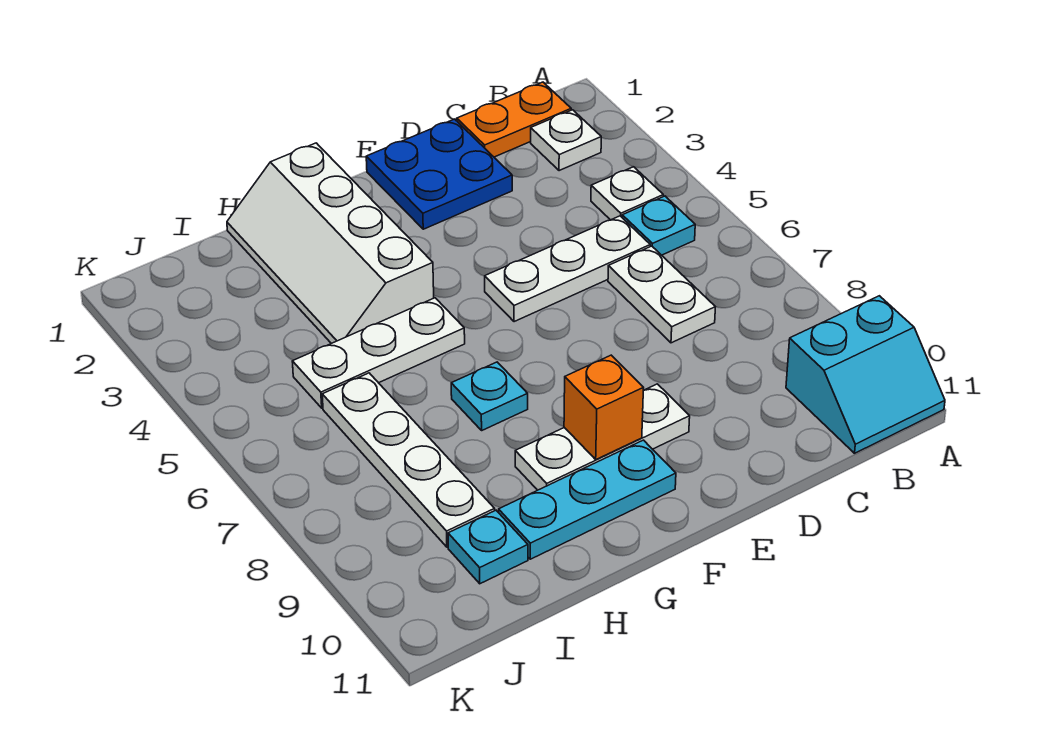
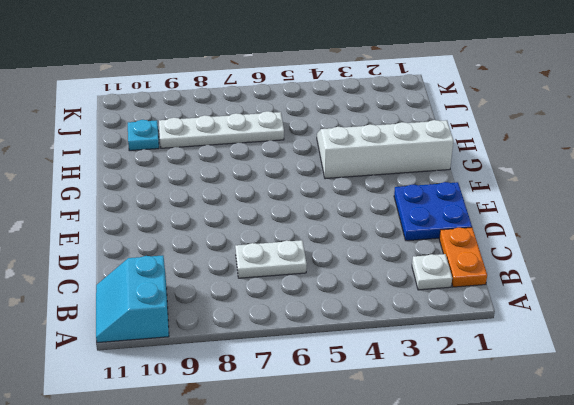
none -> white plate B4 level 1
none -> cyan plate B5 level 1
none -> white plate C5:E5 level 1

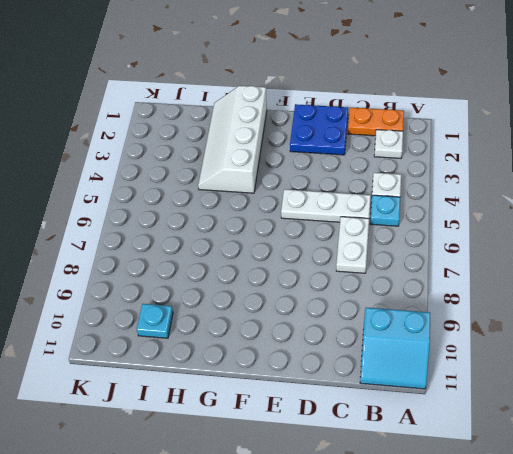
none -> white plate E9:G9 level 1
none -> cyan plate F10:H10 level 1
none -> white plate G5:I5 level 1

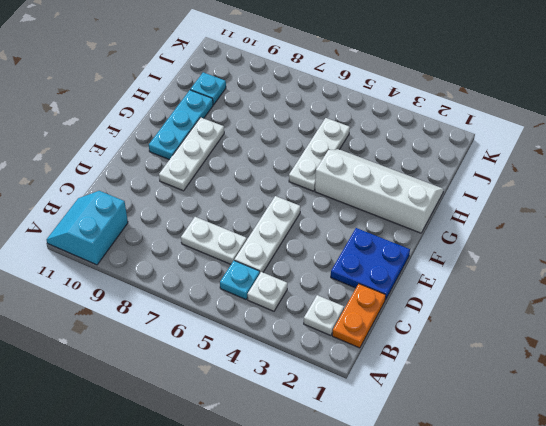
none -> cyan plate G7 level 1
none -> white plate I6:I9 level 1
none -> orange brick F9 level 2

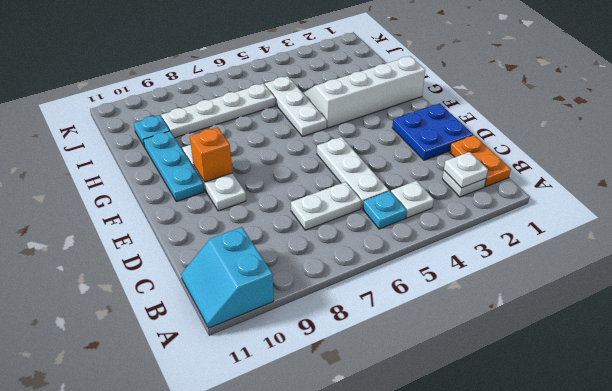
white plate B2 level 2 -> none
none -> cyan plate G7 level 1

